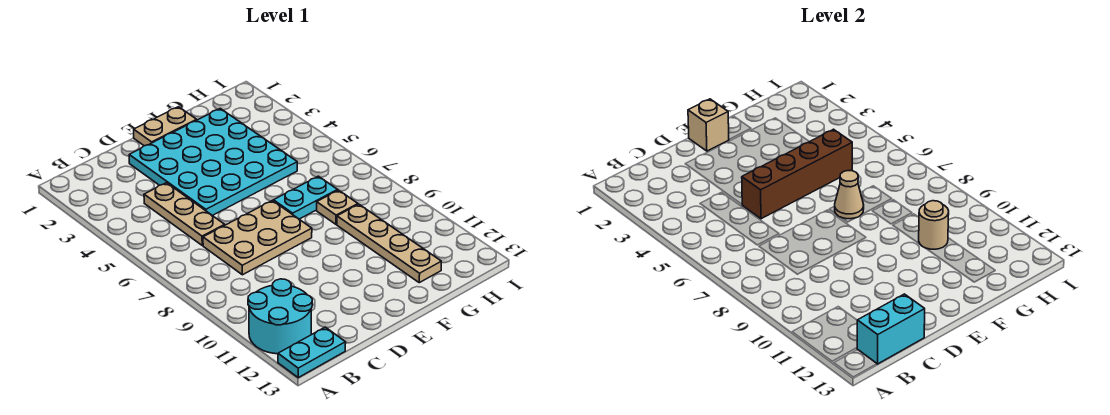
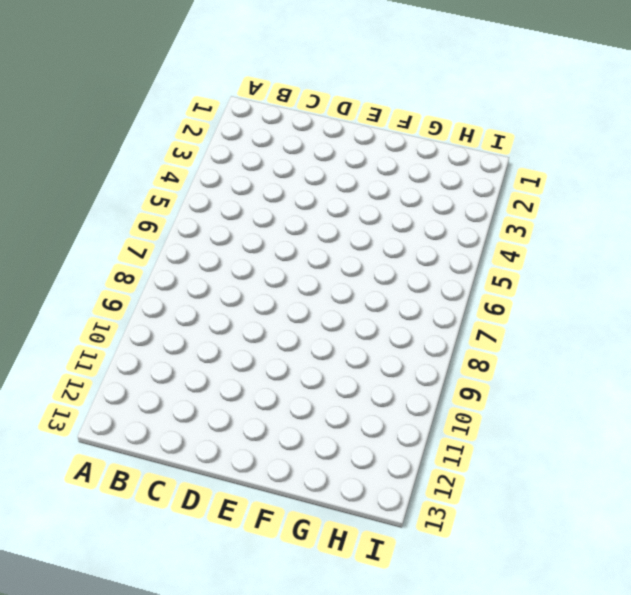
none -> cyan round brick A11:B12 level 1
none -> cyan plate A13:B13 level 1
none -> tan plate C4:C6 level 1

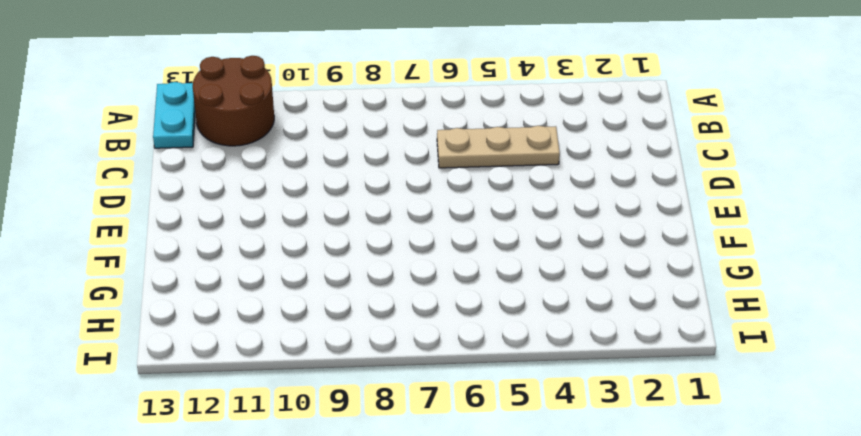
brown round brick A11:B12 level 1 -> cyan round brick A11:B12 level 1
none -> tan plate C7:E8 level 1
none -> cyan plate D2:G5 level 1
none -> tan plate E1:F1 level 1

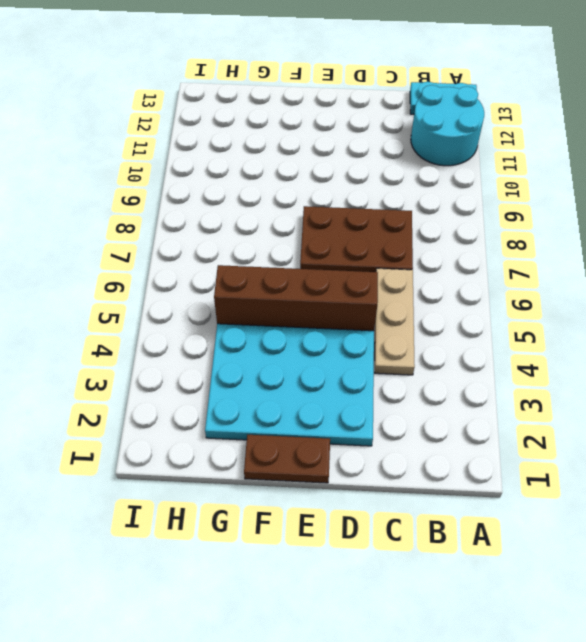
brown plate C7:E8 level 1 -> tan plate C7:E8 level 1
brown plate E1:F1 level 1 -> tan plate E1:F1 level 1
none -> cyan plate F7:G7 level 1
none -> tan plate G8 level 1
none -> tan plate G9:G12 level 1

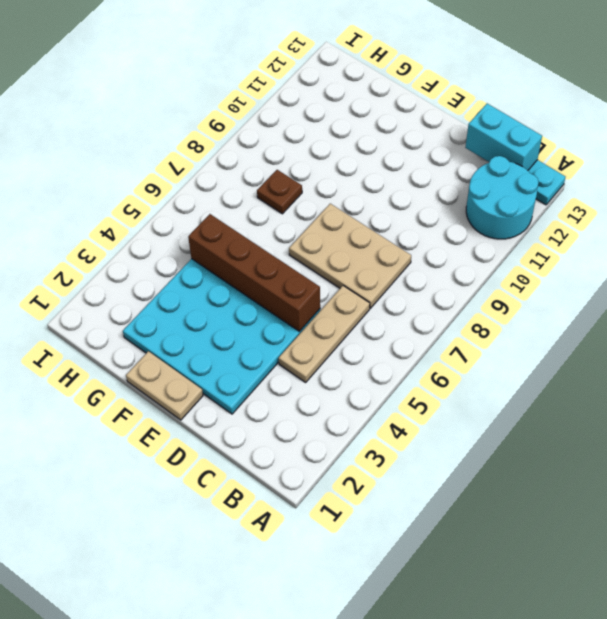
brown plate G8 level 1 -> tan plate G8 level 1
none -> cyan plate F7:G7 level 1
none -> tan plate G9:G12 level 1
none -> tan brick E1 level 2

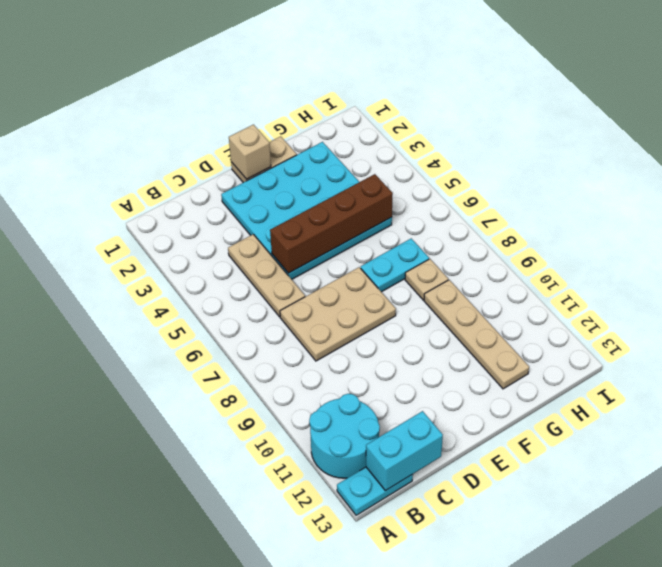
none -> tan cone F7 level 2
none -> tan round brick G10 level 2

